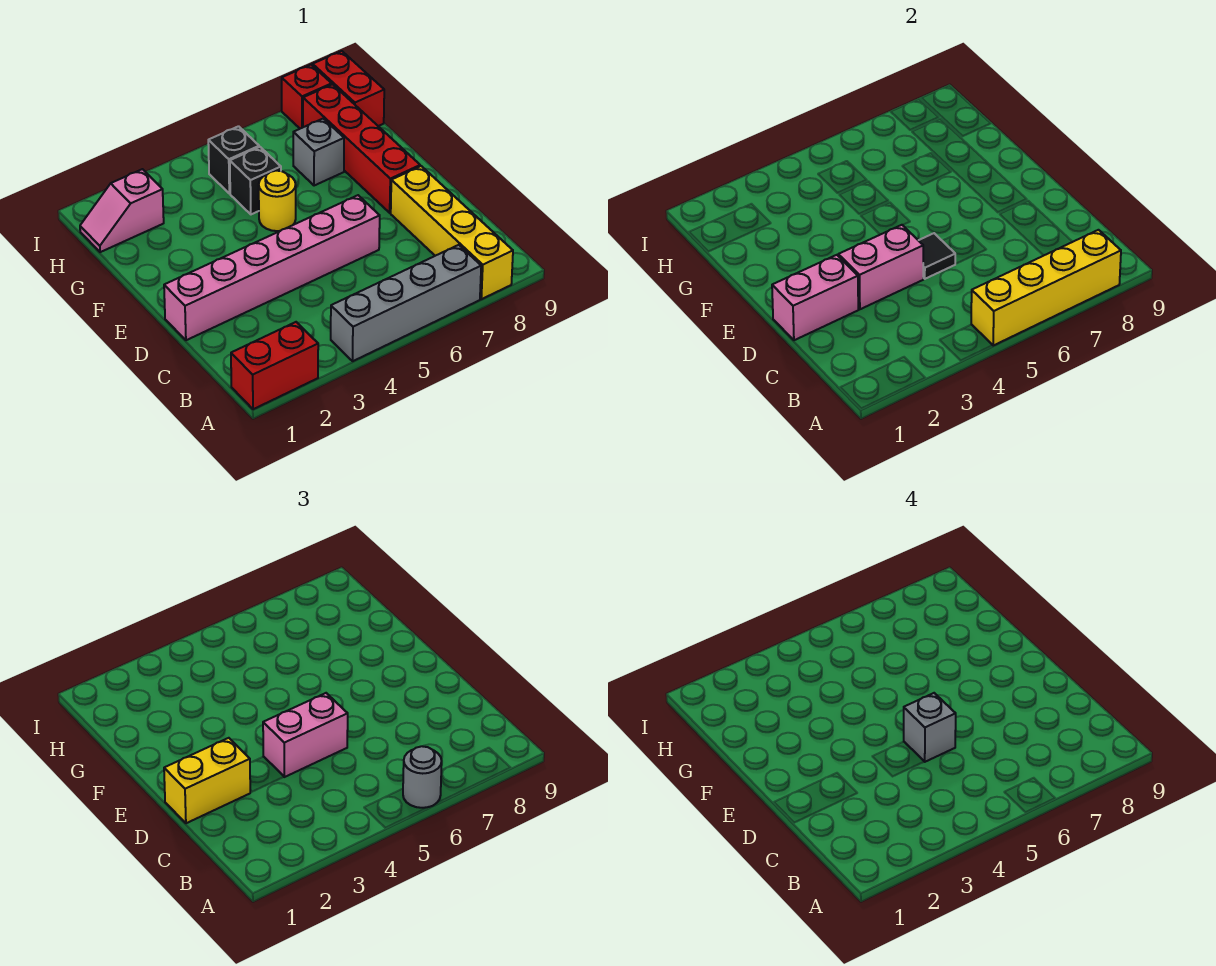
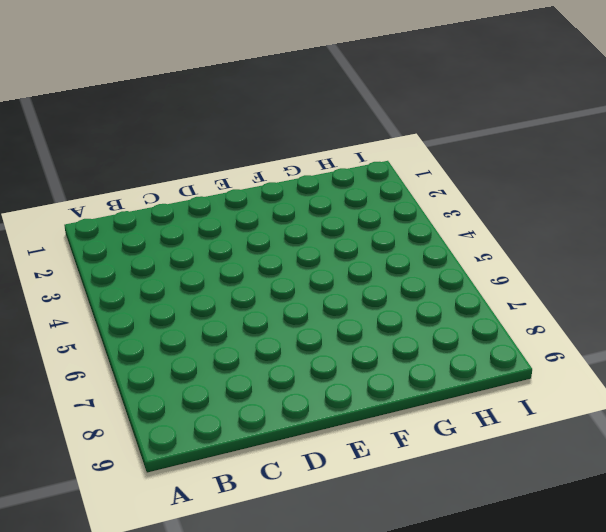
none -> red brick A1:A2 level 1
none -> grey brick A4:A7 level 1
none -> yellow brick A8:D8 level 1

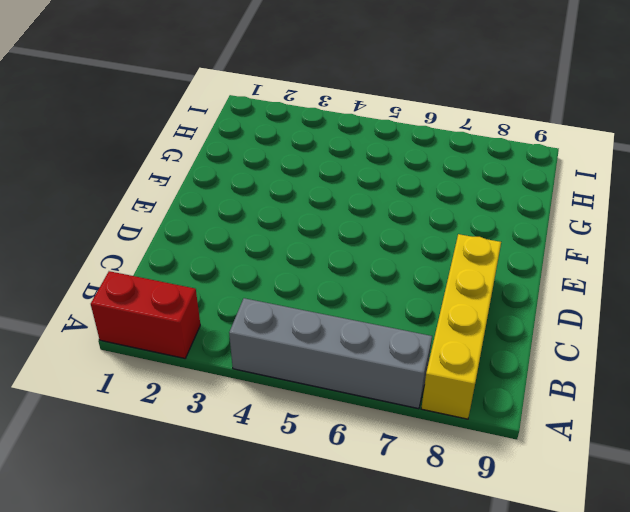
none -> pink brick D1:D6 level 1
none -> red brick E8:H8 level 1
none -> yellow round brick F5 level 1

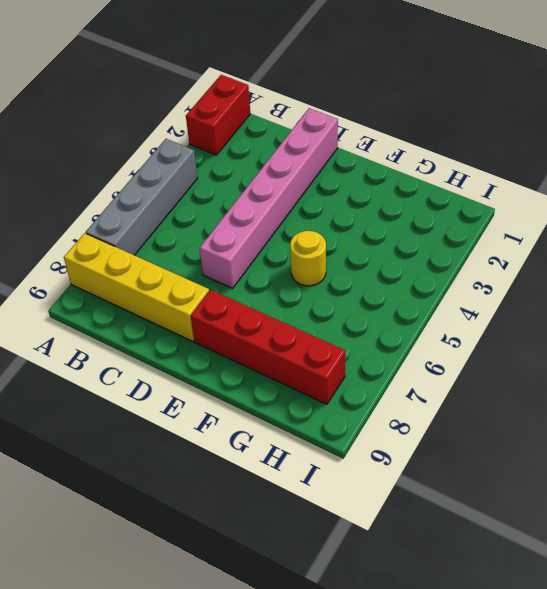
none -> black brick G5 level 1
none -> grey brick G7 level 1
none -> pink slope H1:H2 level 1 top 2

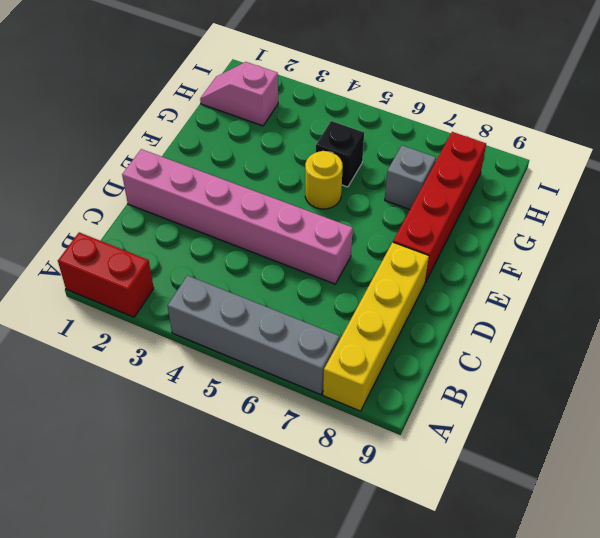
none -> black brick H5 level 1
none -> red brick H9:I9 level 1
none -> red brick I8 level 1

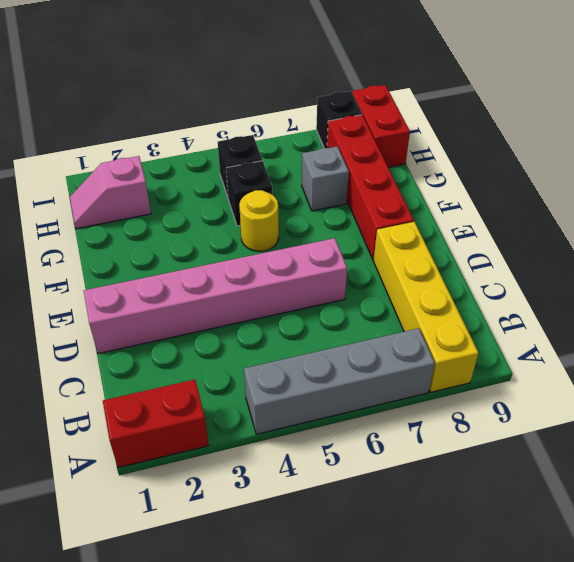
black brick I8 level 1 -> red brick I8 level 1
none -> yellow brick A5:A8 level 2
none -> pink brick D1:D2 level 2
none -> pink brick D3:D4 level 2

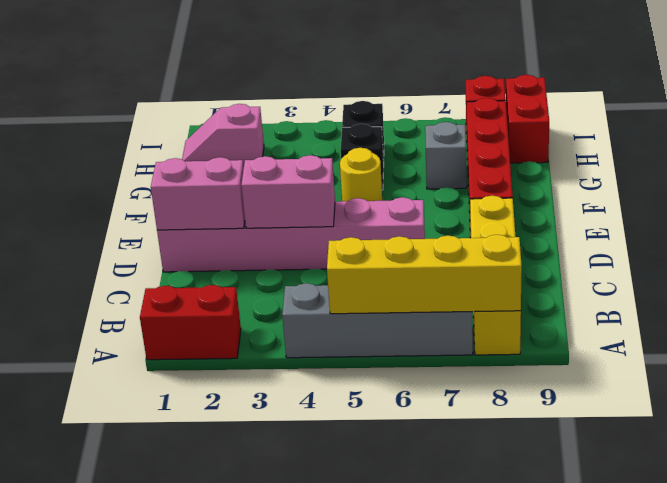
none -> black tile D5 level 2
none -> grey round brick A6 level 3
none -> yellow brick D1:D2 level 3

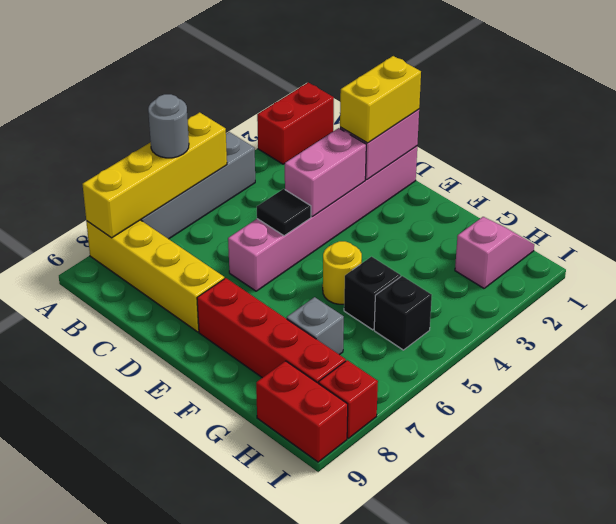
none -> pink brick D4:D5 level 3
none -> grey brick D5 level 4

